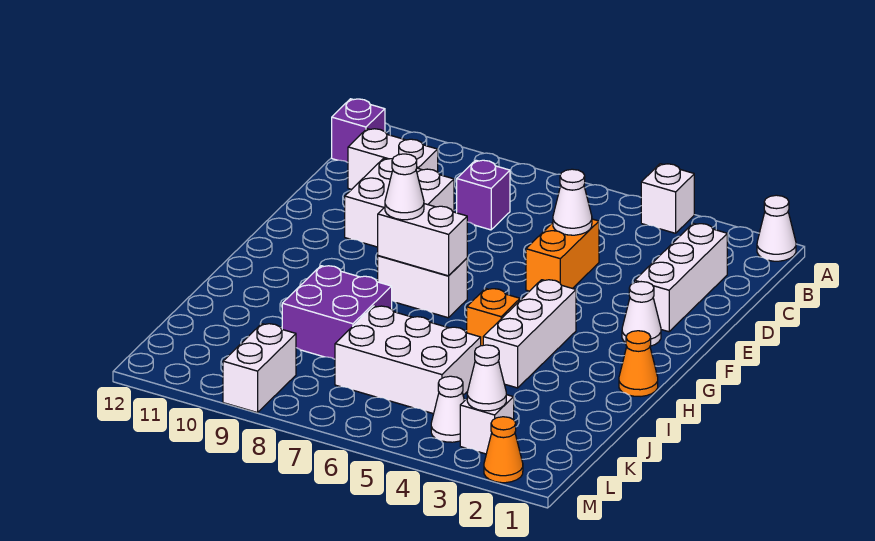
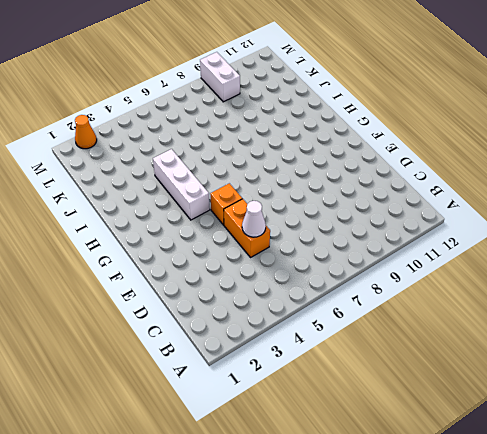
orange brick F5 level 1 -> orange brick H5 level 1
none -> white cone A1 level 1
none -> white brick A4 level 1
none -> purple brick B12 level 1

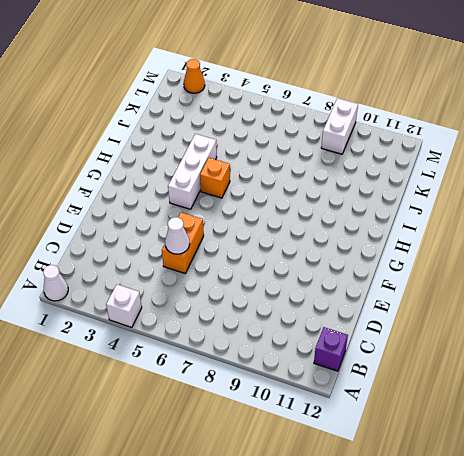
none -> white brick C2:E2 level 1
none -> purple brick C8 level 1
none -> white brick C10:C11 level 1

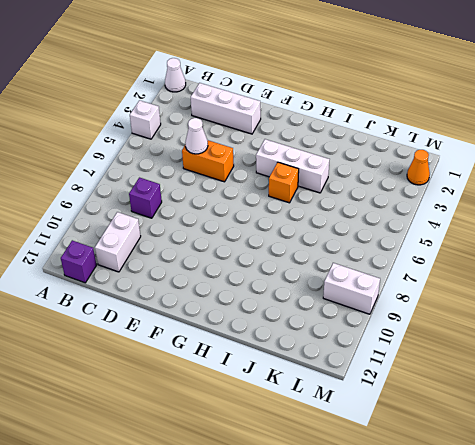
none -> white brick D9:E10 level 1
none -> white cone F2 level 1
none -> white brick G7:G8 level 1

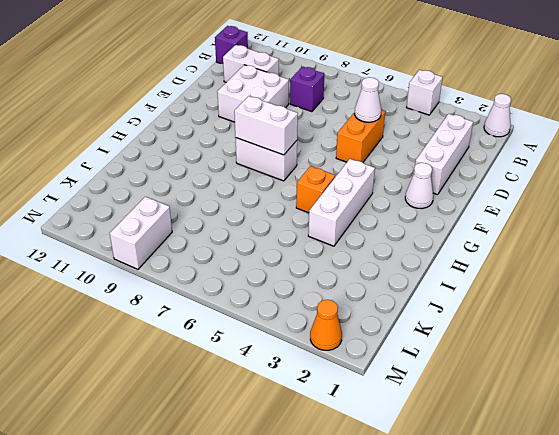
none -> orange cone H1 level 1
none -> purple brick I8:J9 level 1
none -> white brick J5:K7 level 1

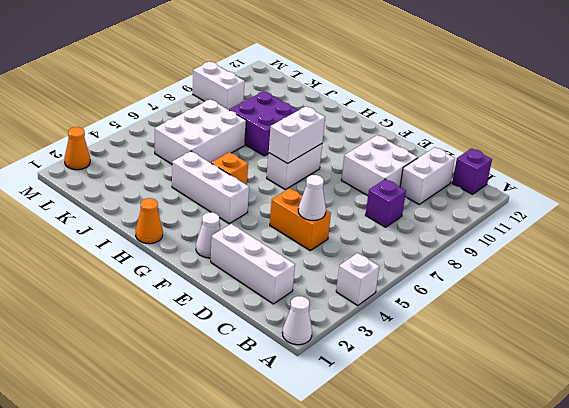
none -> white brick L3 level 1
none -> white cone L4 level 1
none -> white cone L3 level 2

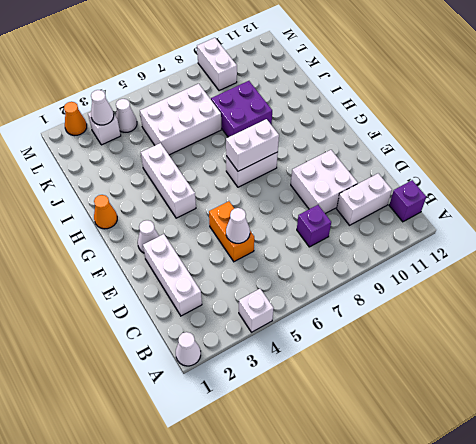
none -> orange brick H5 level 1
none -> white cone G8 level 3

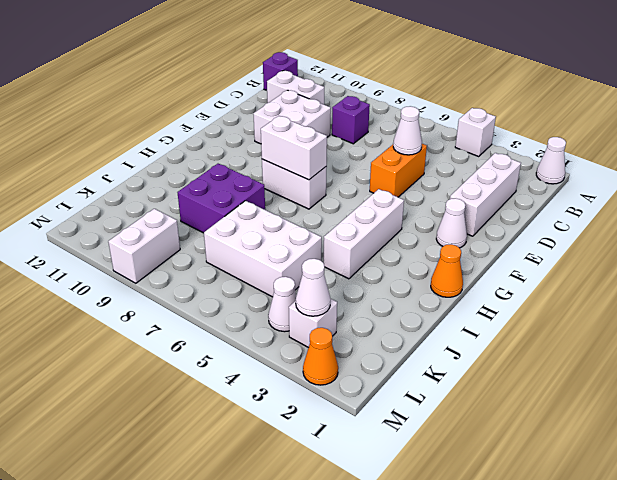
none -> orange brick H5 level 1
none -> white cone G8 level 3

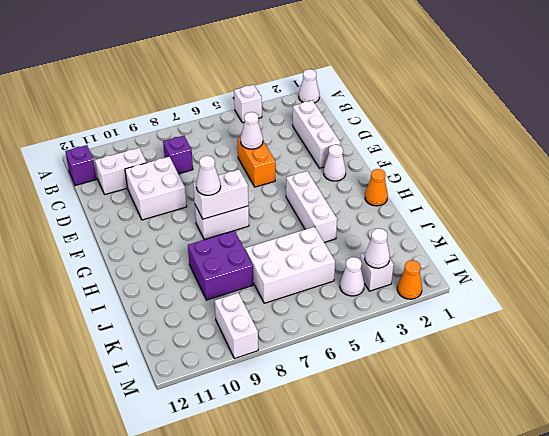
none -> orange brick H5 level 1

